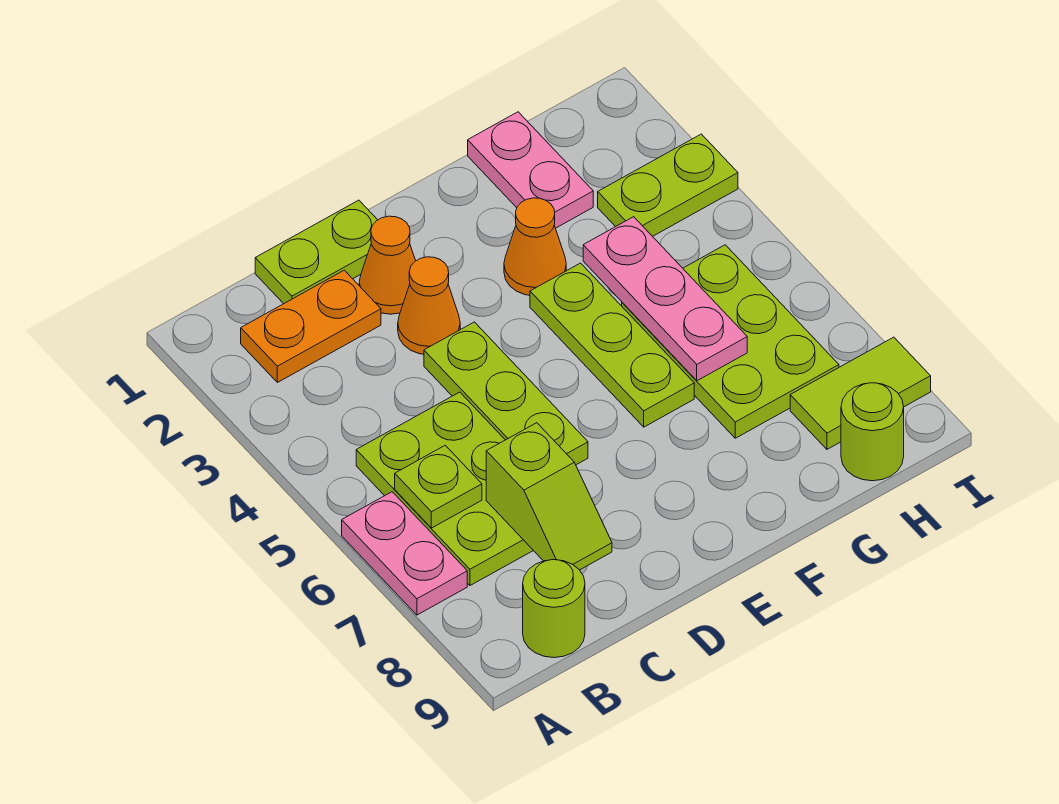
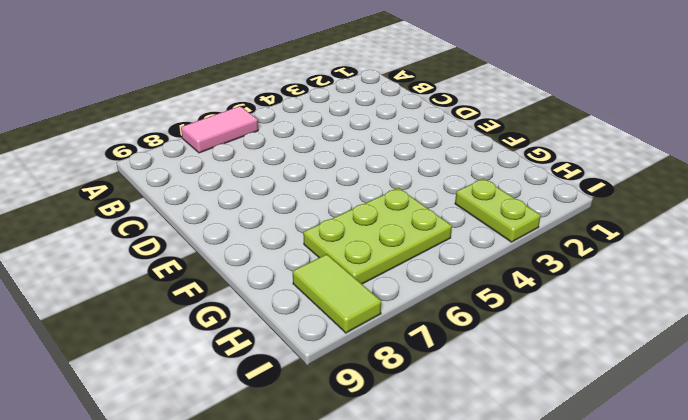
pink tile A6:A7 level 1 -> pink plate A6:A7 level 1
none -> orange plate B2:C2 level 1
none -> lime plate B5:C7 level 1
none -> lime round brick B9 level 1

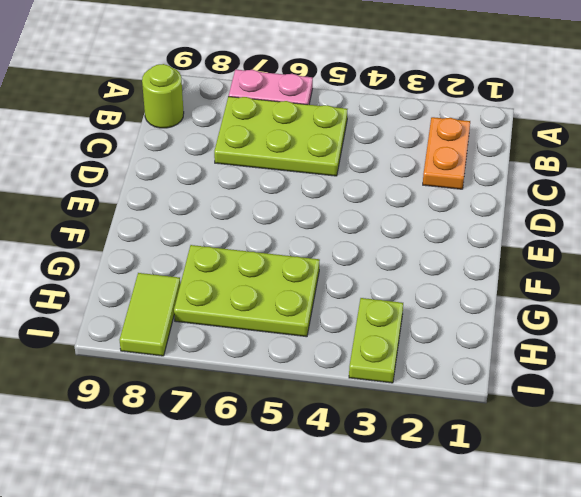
none -> lime plate C1:D1 level 1
none -> orange cone D2 level 1
none -> orange cone D3 level 1

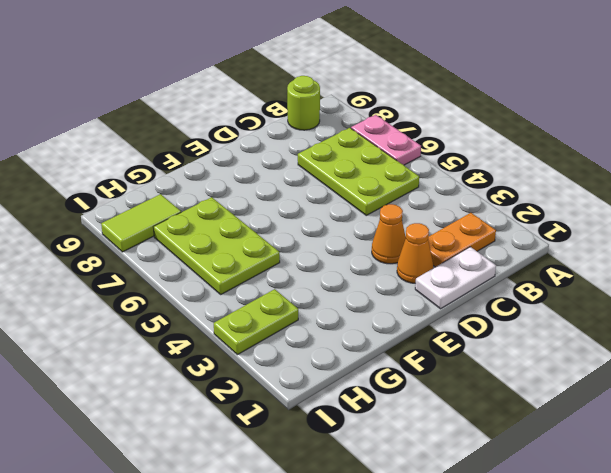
white plate C1:D1 level 1 -> lime plate C1:D1 level 1
none -> lime plate D4:D6 level 1
none -> orange cone F3 level 1
none -> lime plate F4:F6 level 1

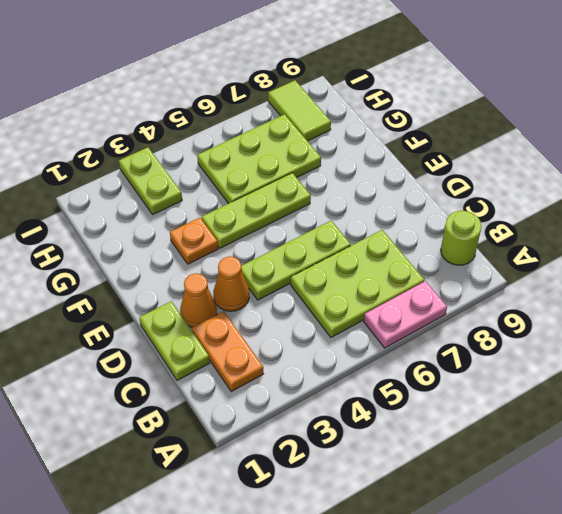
orange plate F3 level 1 -> orange cone F3 level 1
none -> pink plate G1:G2 level 1
none -> lime round brick H9 level 1
none -> lime plate B6 level 2

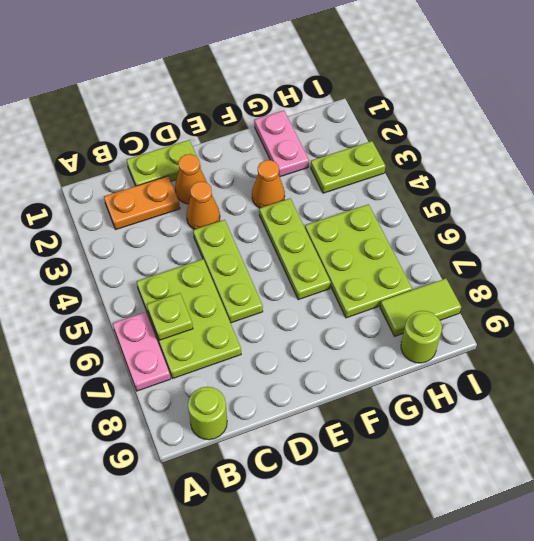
none -> lime slope C7:C8 level 2 top 7
none -> pink plate G4:G6 level 2

